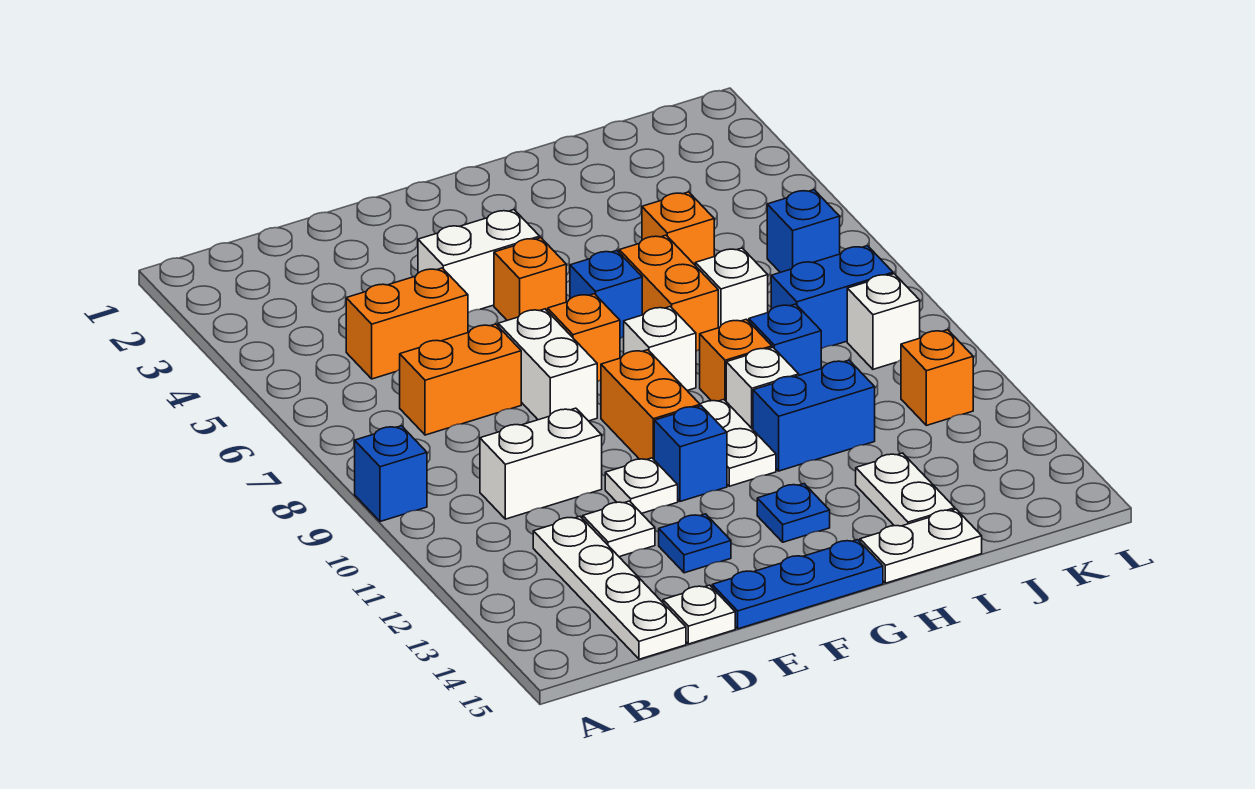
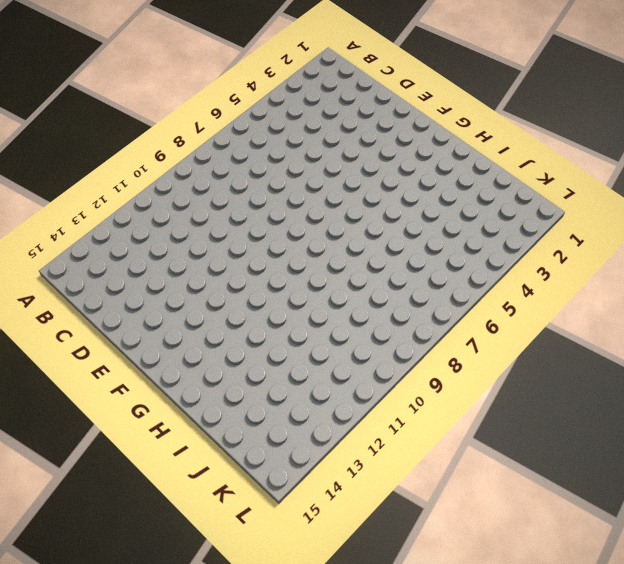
none -> blue brick A9 level 1
none -> orange brick C5:D5 level 1
none -> orange brick C7:D7 level 1
none -> white brick C10:D10 level 1

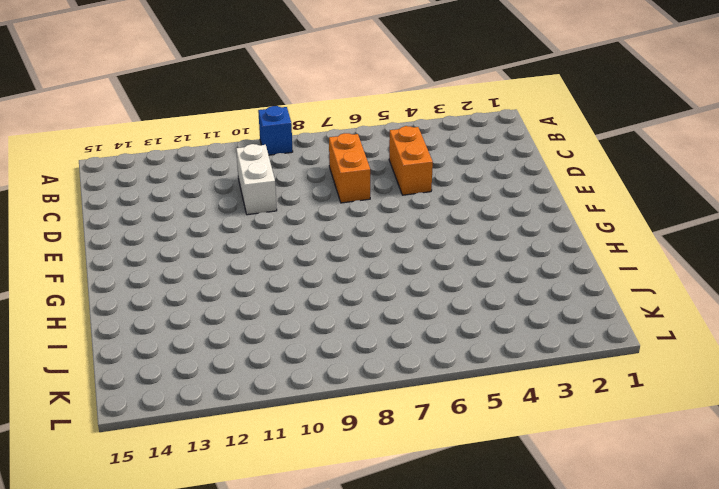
none -> white plate C12:C15 level 1
none -> white plate D12 level 1
none -> white plate D15 level 1
none -> white brick E4:F4 level 1

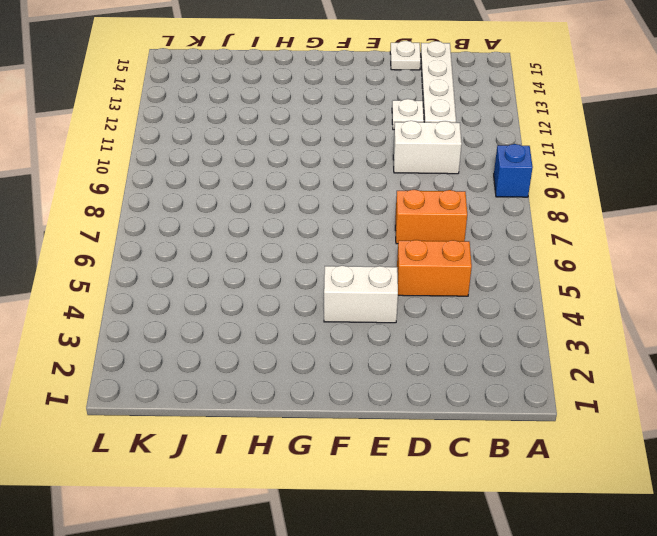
none -> white brick E7:E8 level 1
none -> white plate E11 level 1
none -> blue plate E13 level 1
none -> blue plate E15:G15 level 1

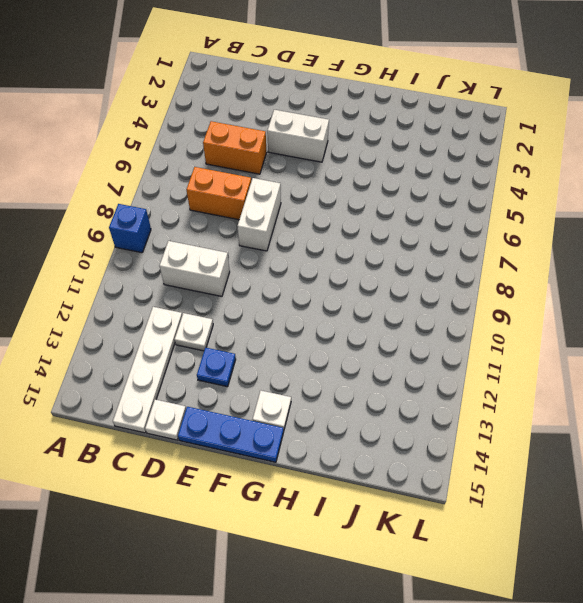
white plate G14 level 1 -> white plate E11 level 1
none -> orange brick F5 level 1
none -> orange brick F7 level 1
none -> orange brick F9:F10 level 1
none -> blue brick F11 level 1

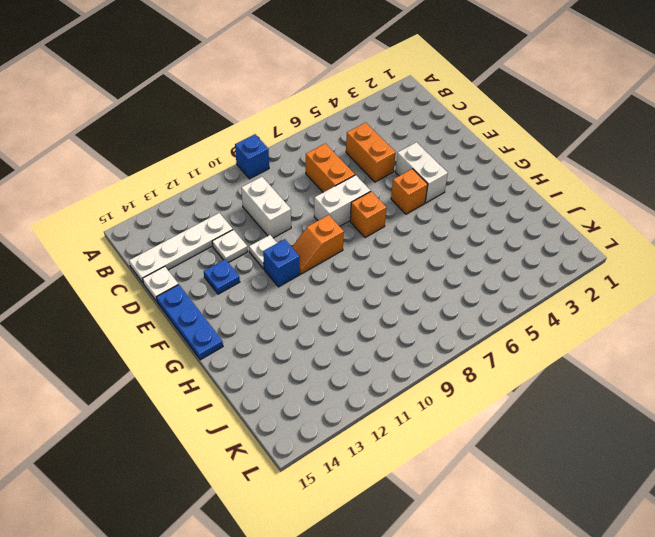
orange slope F9:F10 level 1 top 9 -> orange brick F9:F10 level 1
none -> blue brick G6 level 1
none -> white brick G8 level 1
none -> white plate G10:G11 level 1
none -> blue plate G13 level 1

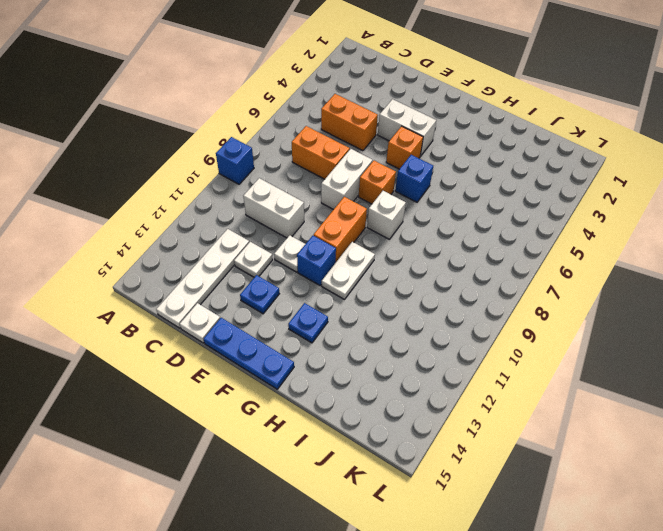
none -> orange brick H6:H7 level 1
none -> orange brick H9 level 1
none -> white brick H10 level 1
none -> blue brick H11:I11 level 1

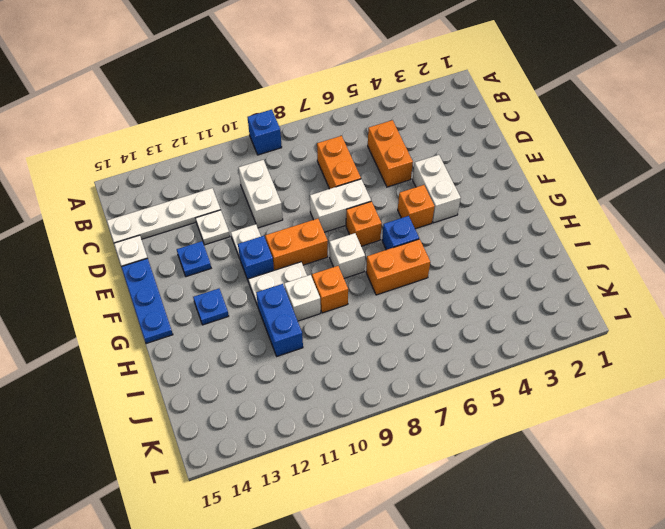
none -> white plate H15:I15 level 1
none -> orange brick I5 level 1
none -> white brick I7 level 1
none -> blue brick I9 level 1

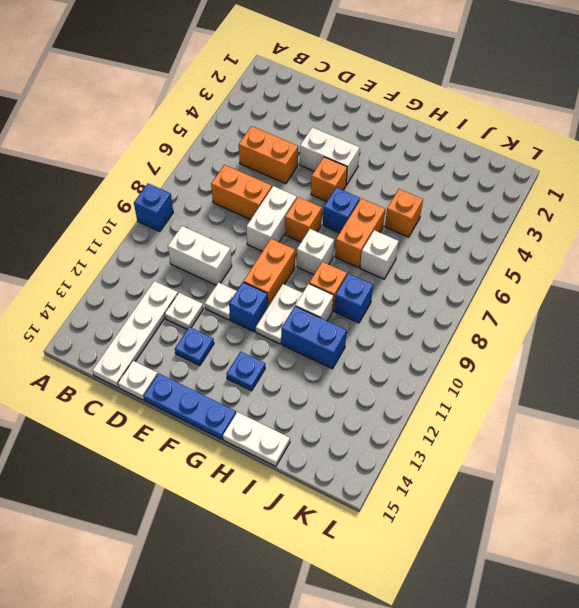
none -> white plate I13:I14 level 1
none -> blue brick J8:K8 level 1
none -> blue brick K6 level 1
none -> white brick K9 level 1

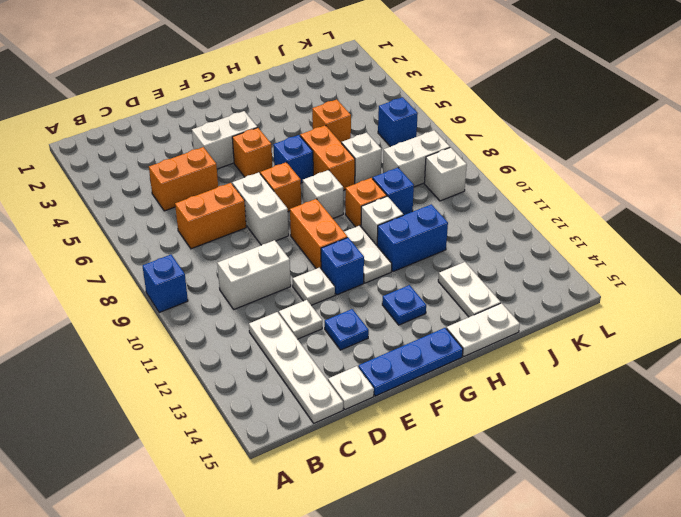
white brick J8:K8 level 1 -> blue brick J8:K8 level 1
none -> orange brick K11 level 1

